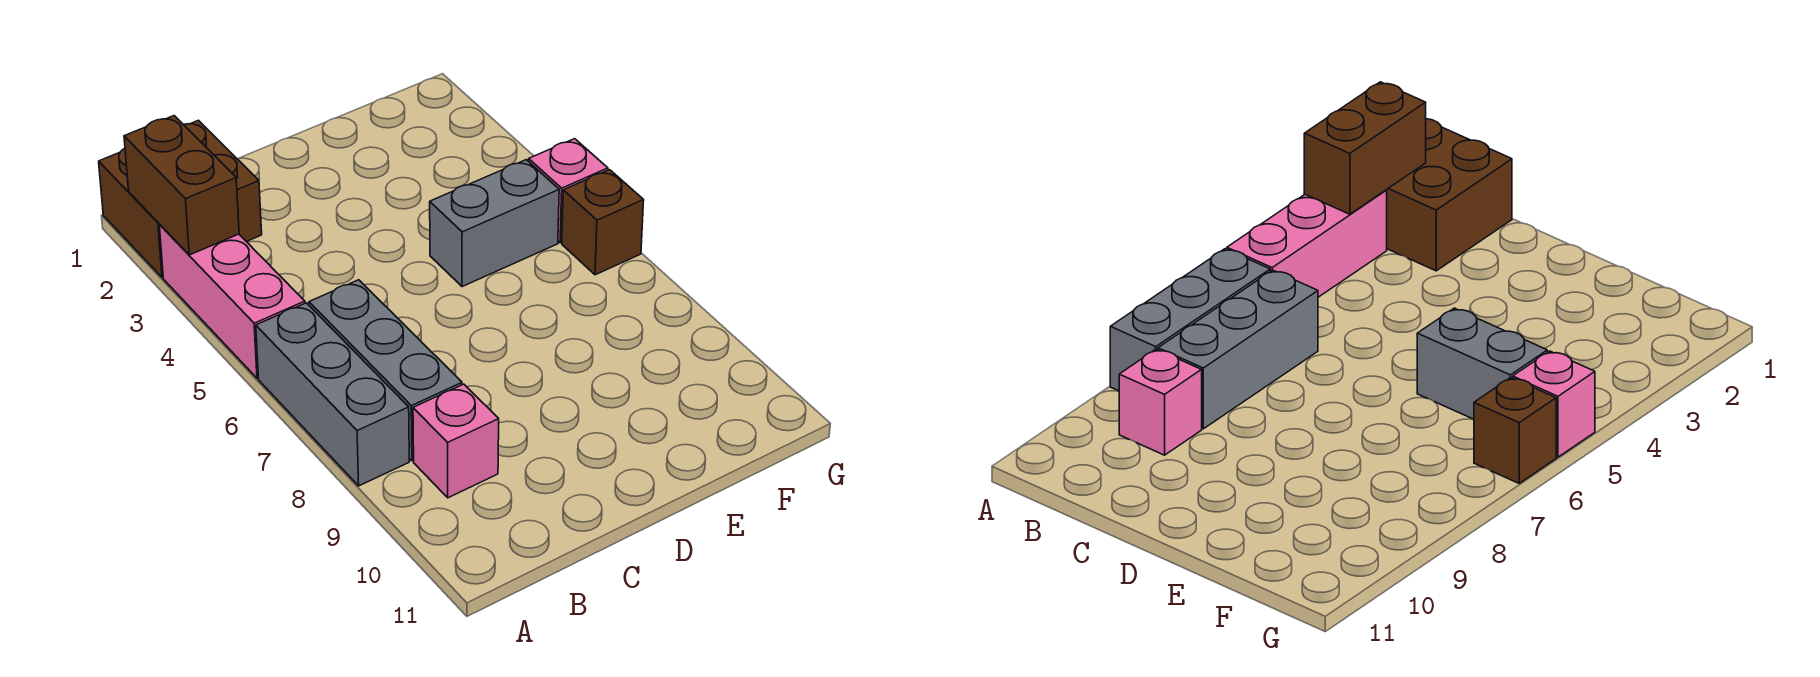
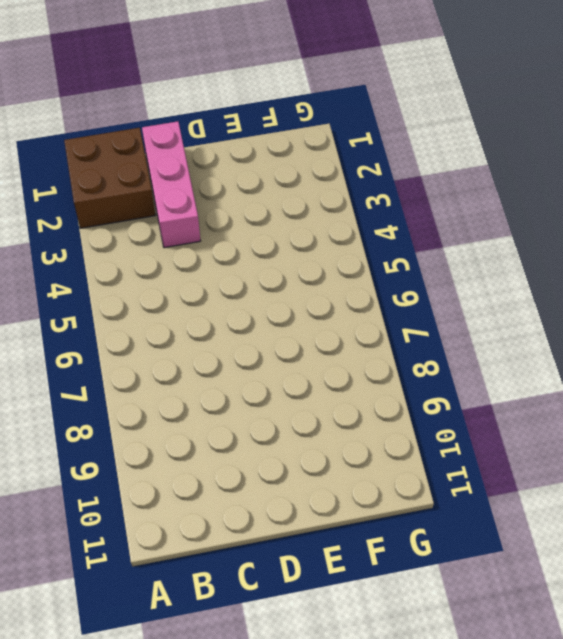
pink brick C1:C3 level 1 -> pink brick A3:A5 level 1
none -> grey brick A6:A8 level 1
none -> grey brick B6:B8 level 1

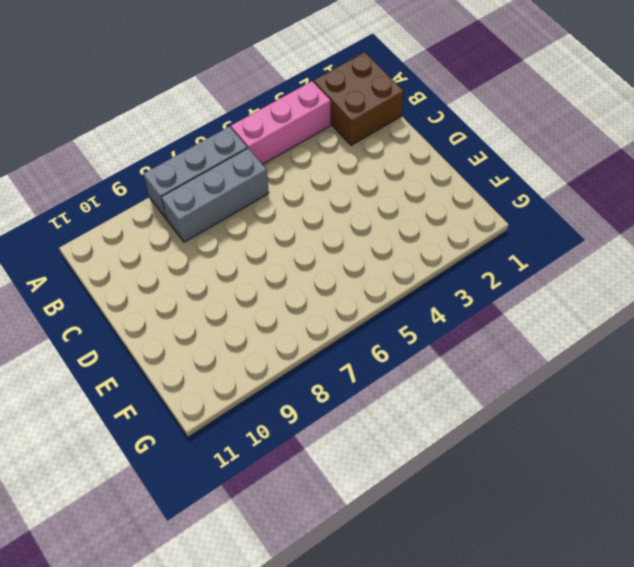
none -> pink brick B9 level 1
none -> grey brick E5:F5 level 1

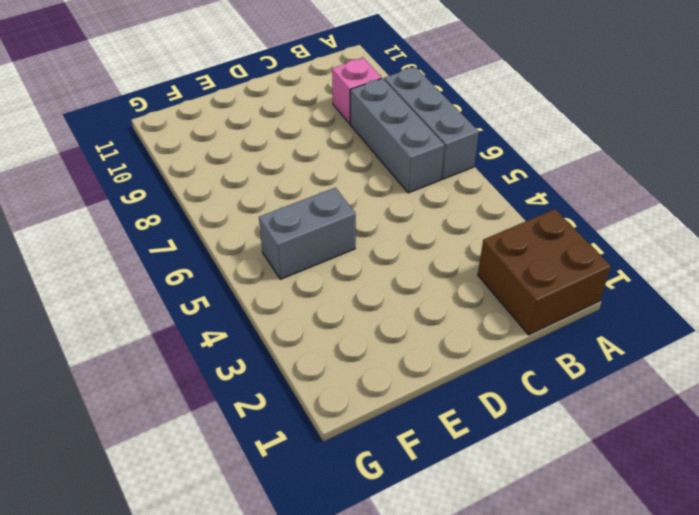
none -> pink brick A3:A5 level 1
none -> pink brick G5 level 1

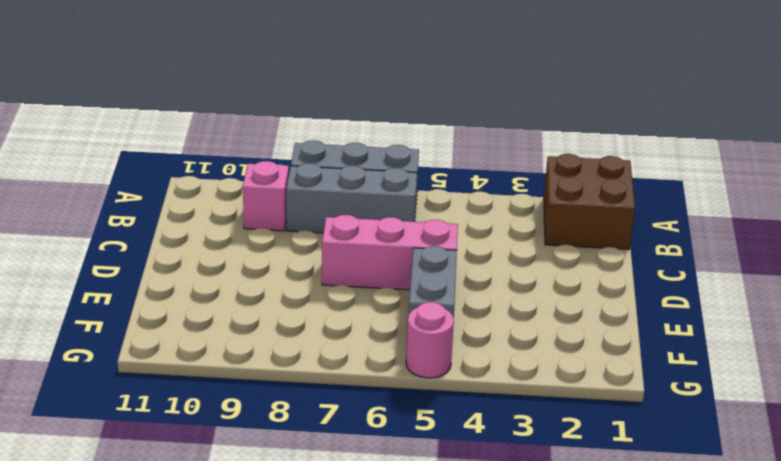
pink brick D5:D7 level 1 -> pink brick A3:A5 level 1
pink round brick G5 level 1 -> pink brick G5 level 1
none -> brown brick G6 level 1
none -> brown brick A2:A3 level 2

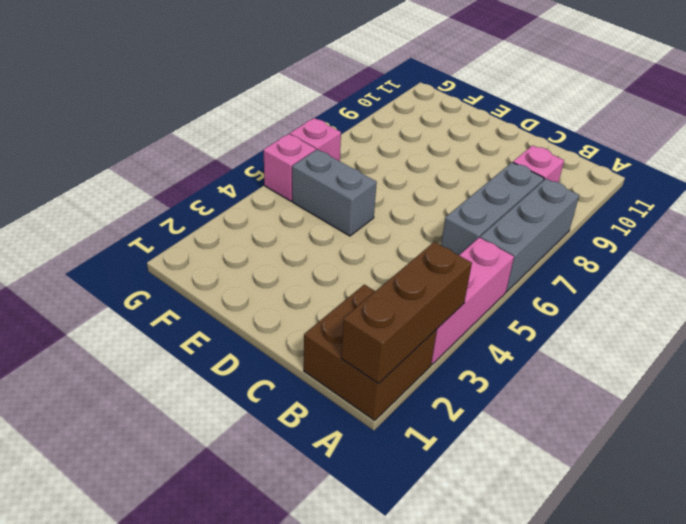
brown brick A1:A3 level 2 -> brown brick A2:A3 level 2
pink brick G6 level 1 -> brown brick G6 level 1

